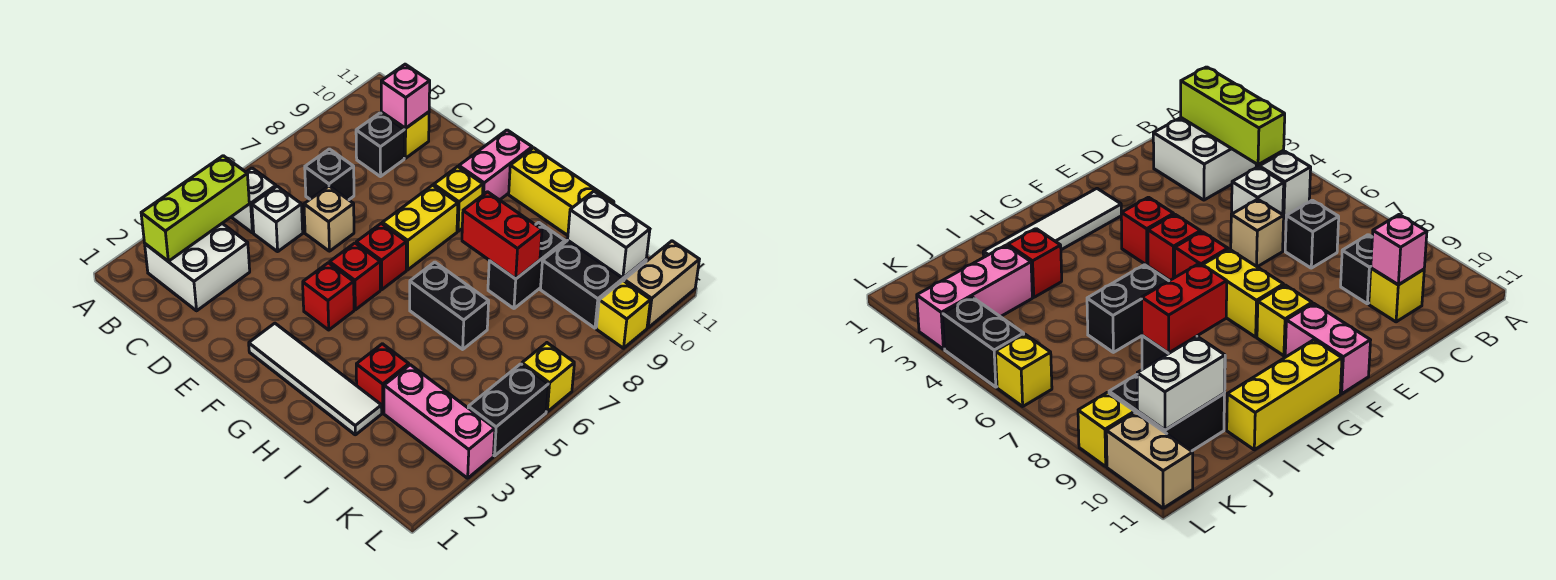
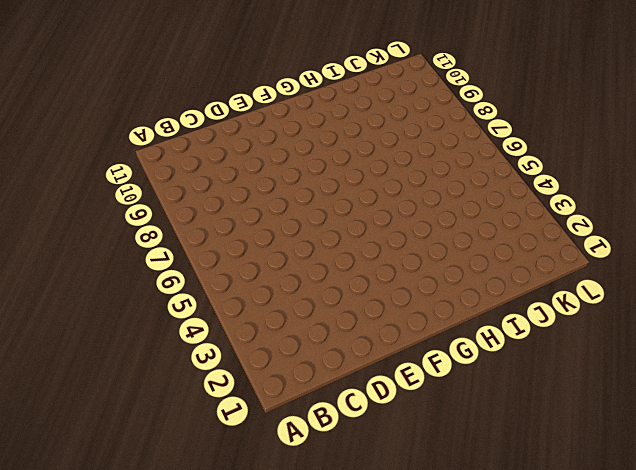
none -> white brick B2:C3 level 1
none -> white brick B5 level 1
none -> white brick C5 level 1

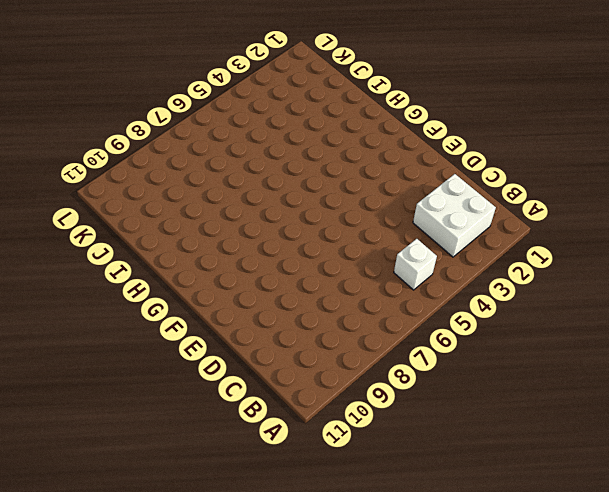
none -> white brick C5 level 1
none -> black brick C7 level 1
none -> black brick C9 level 1

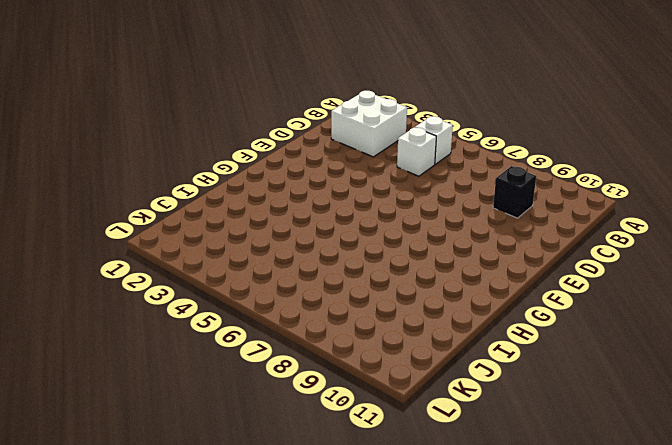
none -> black brick C7 level 1
none -> yellow brick C10 level 1
none -> tan brick D6 level 1

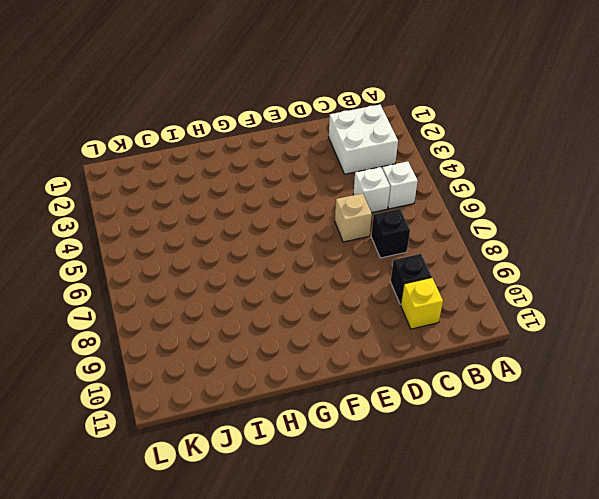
none -> white tile F2:I2 level 1
none -> red brick F4 level 1
none -> red brick F5 level 1

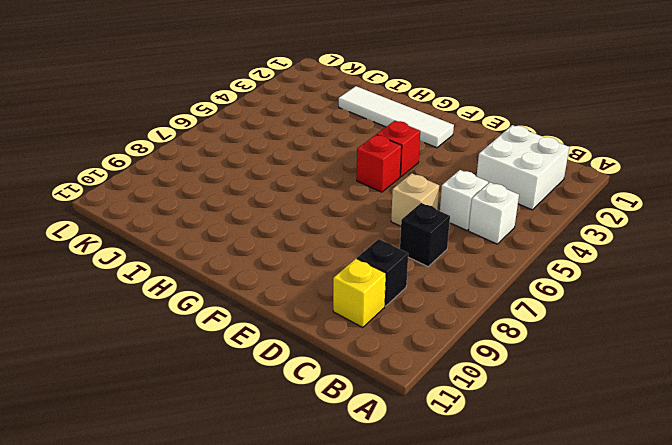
none -> red brick F6 level 1
none -> yellow brick F7:F8 level 1
none -> yellow brick F9 level 1

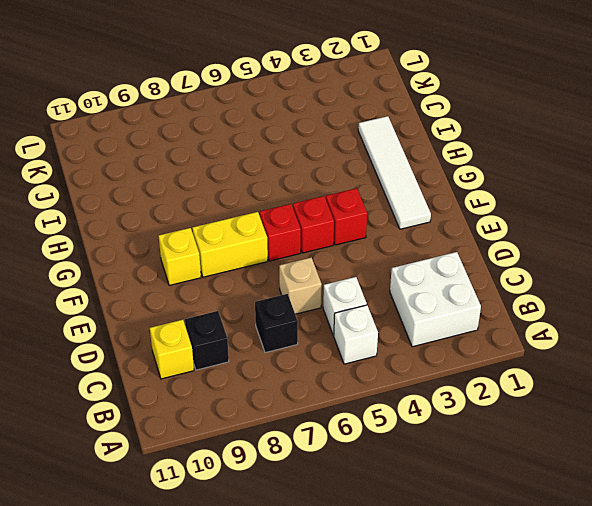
none -> pink brick F10:F11 level 1
none -> yellow brick G11:I11 level 1
none -> black brick H6:I6 level 1

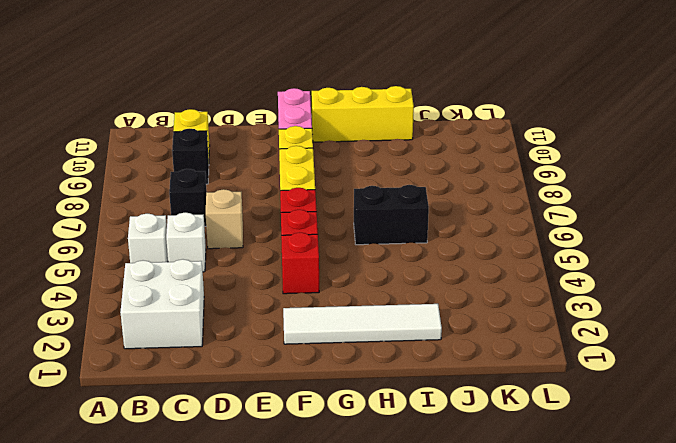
none -> red brick I3 level 1
none -> black brick I8:I9 level 1
none -> pink brick J3:L3 level 1

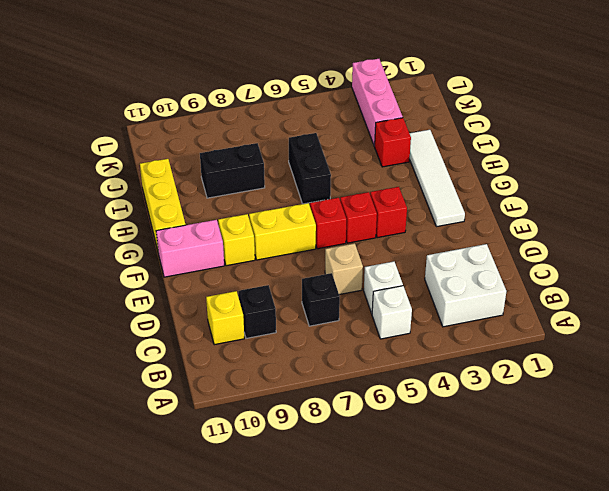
none -> black brick J9:K10 level 1
none -> black brick L4:L5 level 1
none -> yellow brick L6 level 1

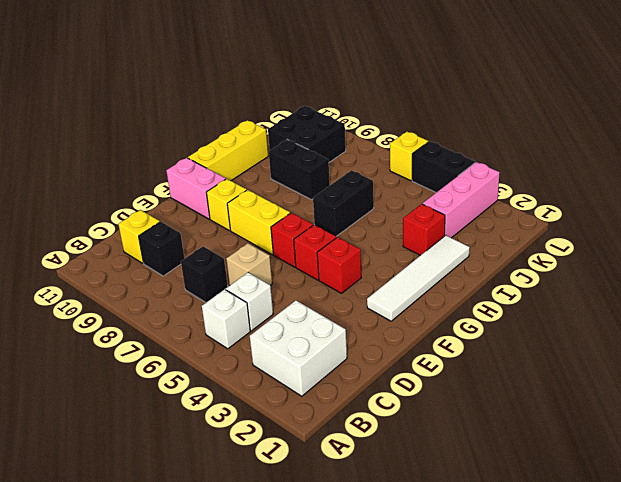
none -> yellow brick L9 level 1
none -> tan brick L10:L11 level 1
none -> lime brick B2:B4 level 2

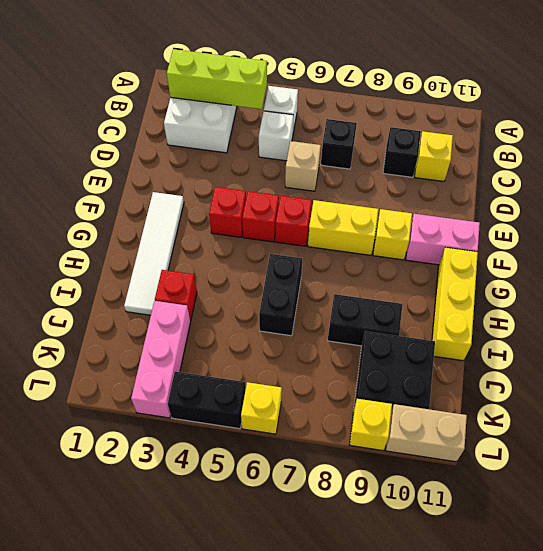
none -> pink brick C10 level 2
none -> red brick H8:I8 level 2
none -> white brick J10:K10 level 2

